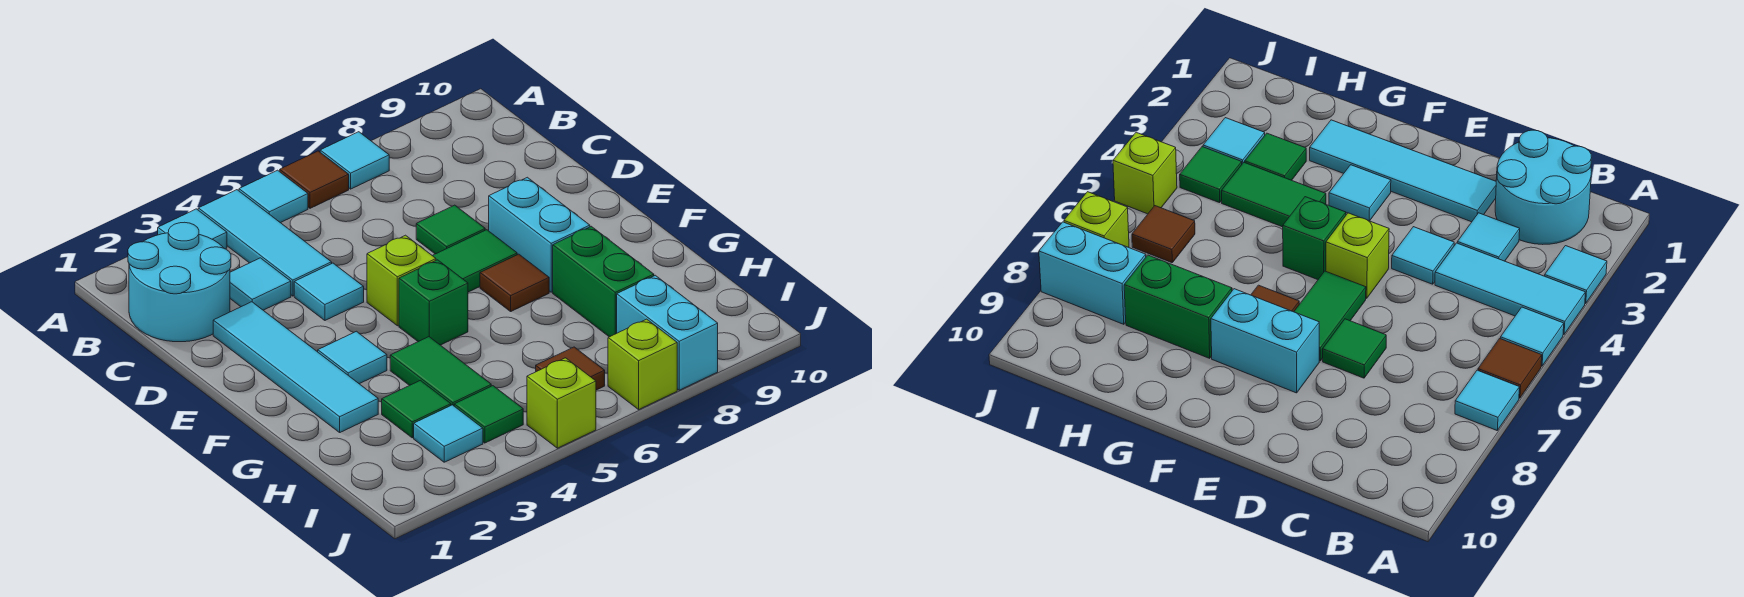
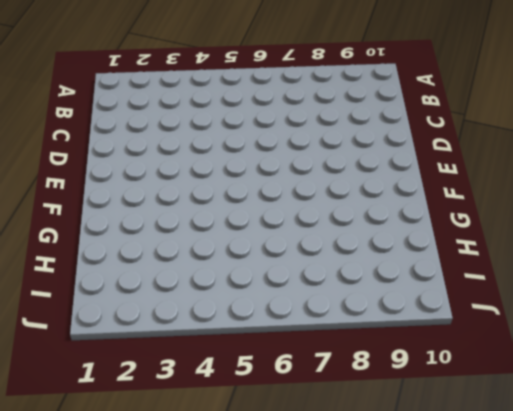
none -> cyan tile A3 level 1
none -> cyan tile A4:C4 level 1
none -> cyan tile A5 level 1

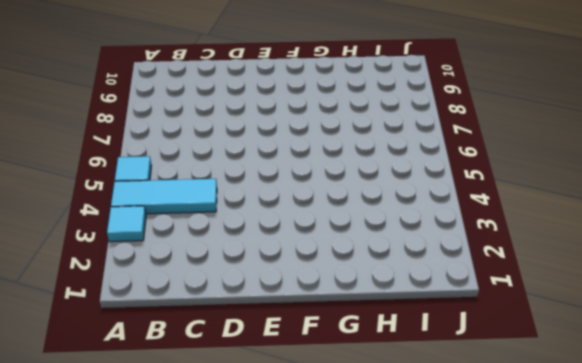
none -> brown tile A6 level 1
none -> cyan tile A7 level 1
none -> cyan round brick B1:C2 level 1

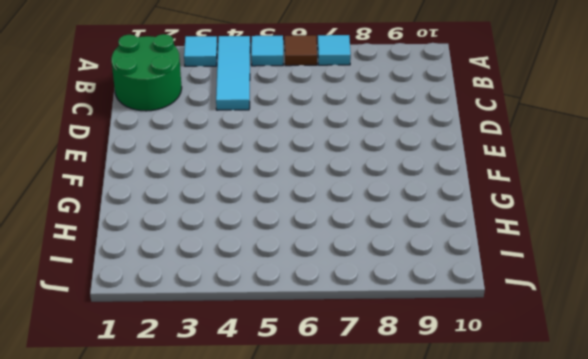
green round brick B1:C2 level 1 -> cyan round brick B1:C2 level 1
none -> cyan tile C3 level 1
none -> cyan tile D2:G2 level 1
none -> cyan tile D4 level 1

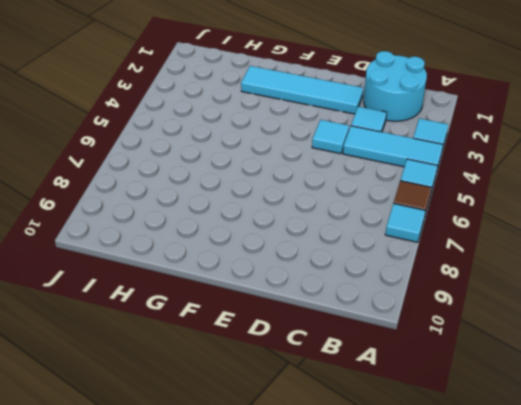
none -> green tile D7 level 1
none -> lime brick E5 level 1
none -> green tile E6:E7 level 1

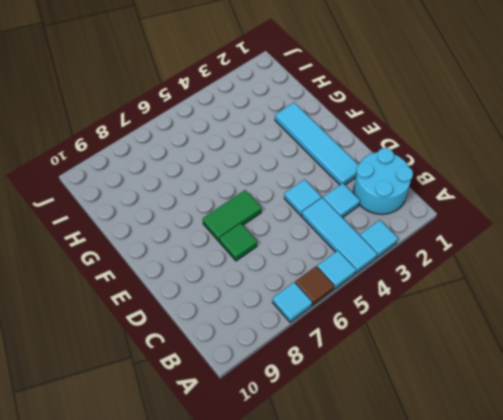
none -> lime brick E5 level 1
none -> cyan brick E8:F8 level 1
none -> cyan tile F3 level 1

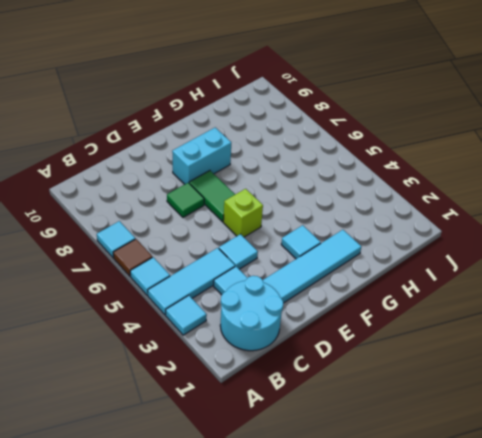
none -> green brick F5 level 1
none -> brown tile F7 level 1
none -> green tile G4:H4 level 1

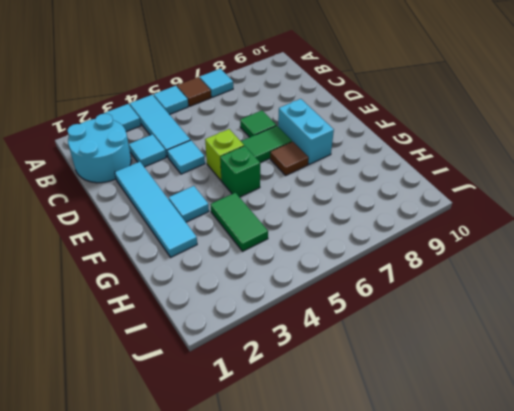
none -> green brick G8:H8 level 1
none -> green tile H3 level 1
none -> cyan tile I3 level 1

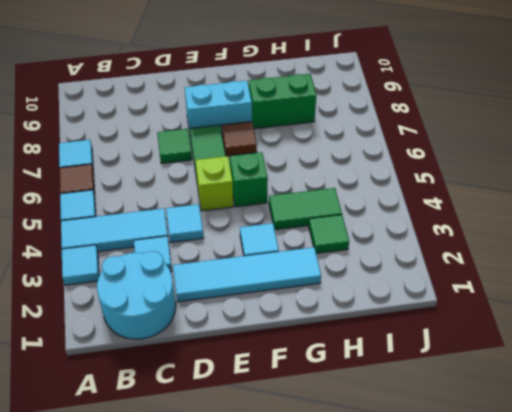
none -> cyan tile I3 level 1
none -> green tile I4 level 1
none -> brown tile I6 level 1

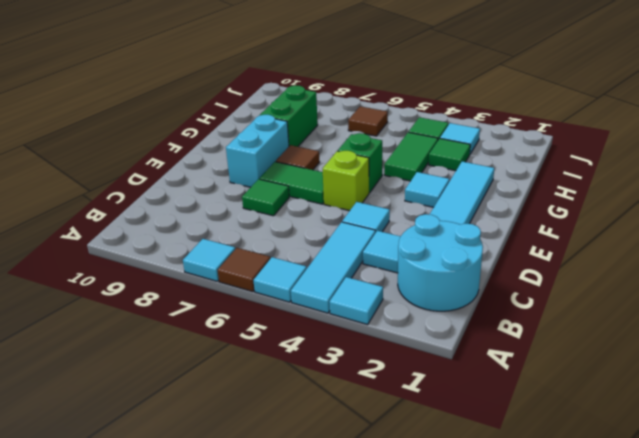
none -> cyan brick I8:J8 level 1
none -> lime brick J5 level 1
none -> lime brick J7 level 1

